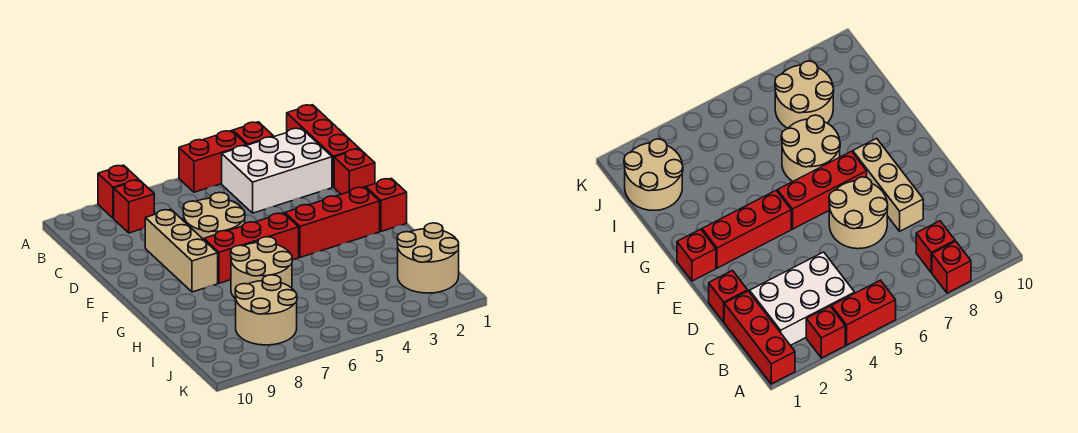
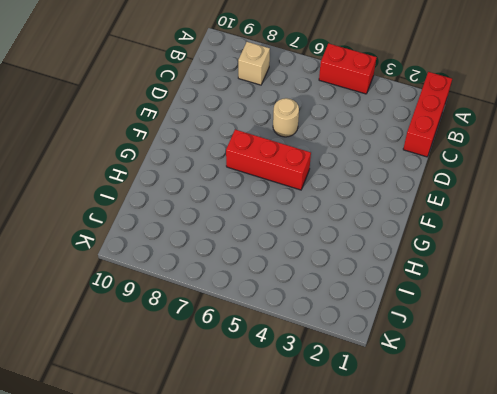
tan brick B8 level 1 -> red brick B8 level 1
tan round brick D6 level 1 -> tan round brick D6:E7 level 1
none -> red brick A3 level 1
none -> red brick A8 level 1
none -> white brick B2:C4 level 1

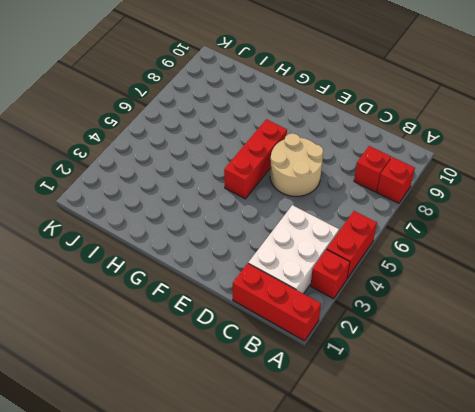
none -> red brick D1 level 1
none -> tan brick D8:F8 level 1
none -> red brick F1 level 1

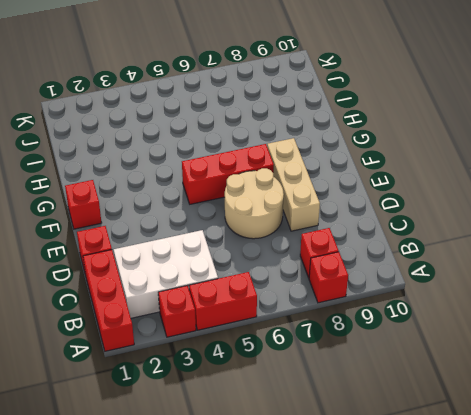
none -> red brick F2:F4 level 1
none -> tan round brick G6:H7 level 1
none -> tan round brick I1:J2 level 1

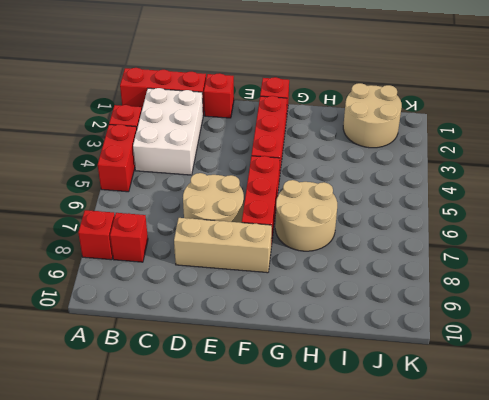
none -> tan round brick I7:J8 level 1

